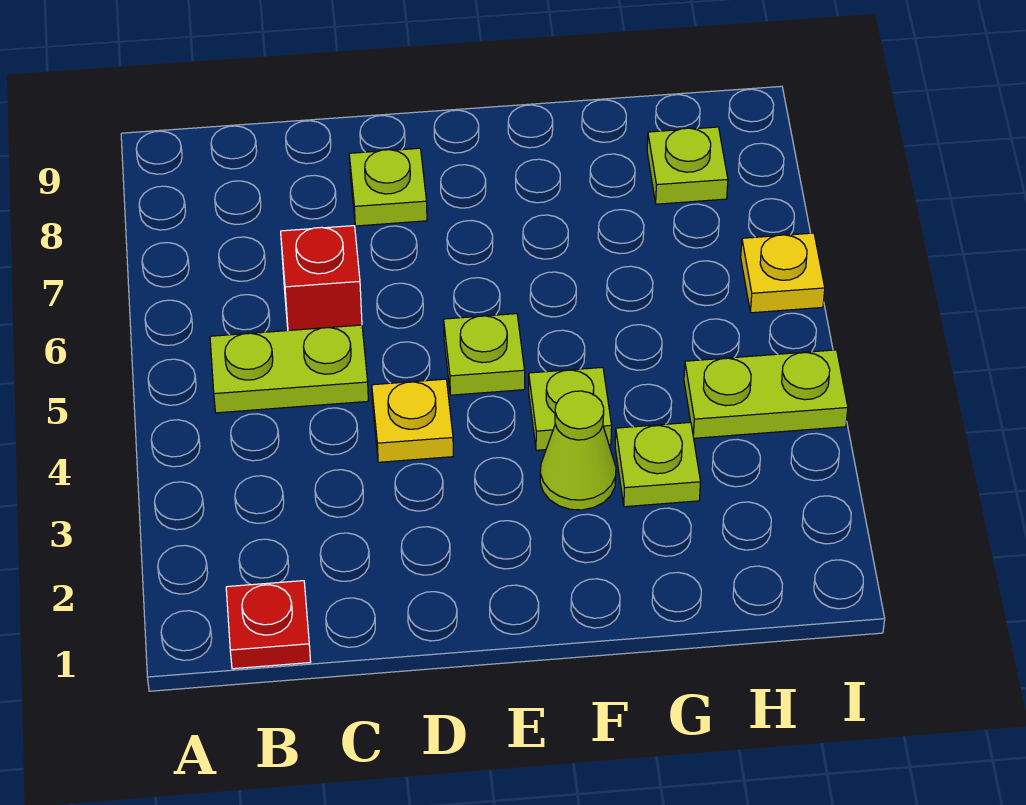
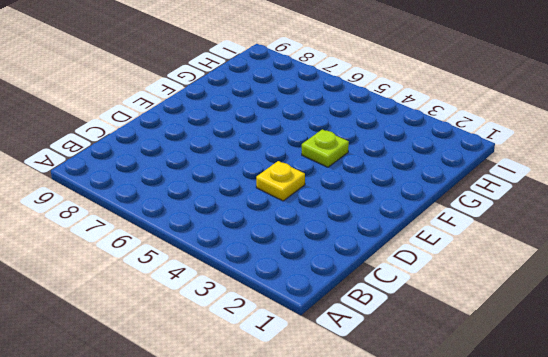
none -> red plate B1 level 1
none -> lime plate B5:C5 level 1
none -> red brick C6 level 1

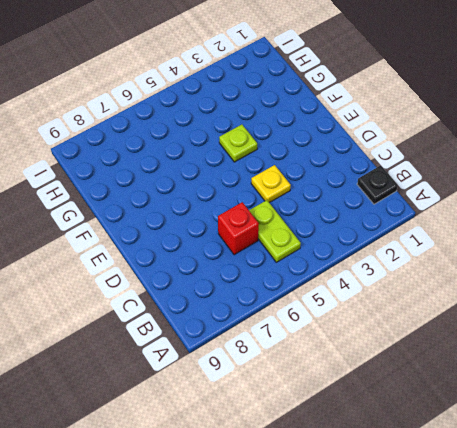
black plate B1 level 1 -> red plate B1 level 1
none -> lime plate D8 level 1
none -> lime plate E5 level 1
none -> lime cone F3 level 1

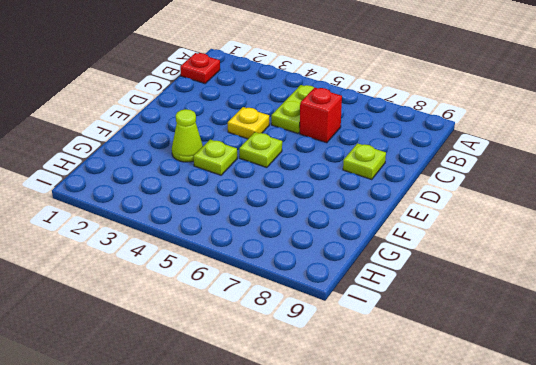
none -> lime plate G3 level 1
none -> lime plate H4:I4 level 1
none -> lime plate H8 level 1

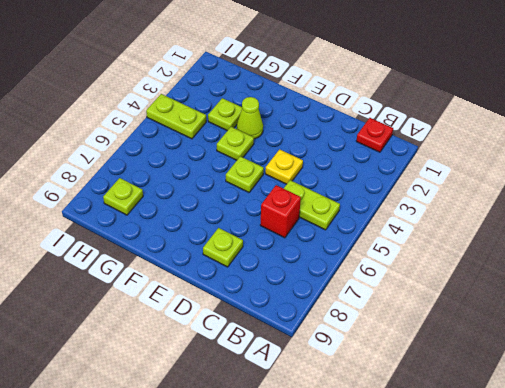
none -> yellow plate I6 level 1

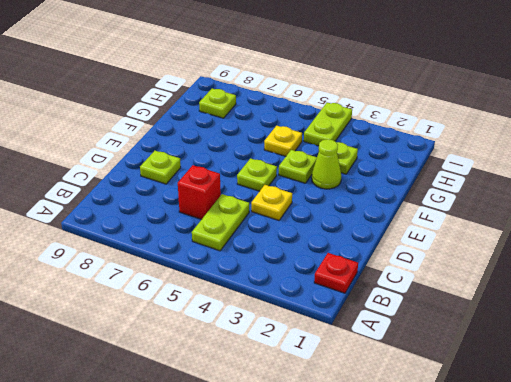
yellow plate G5 level 1 -> yellow plate I6 level 1

